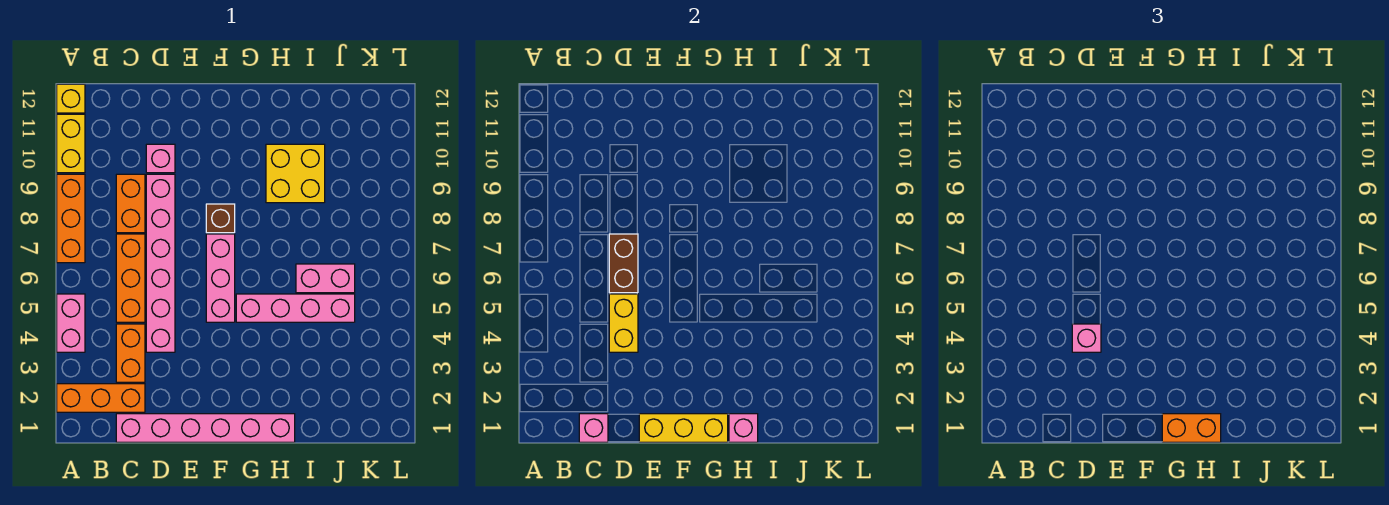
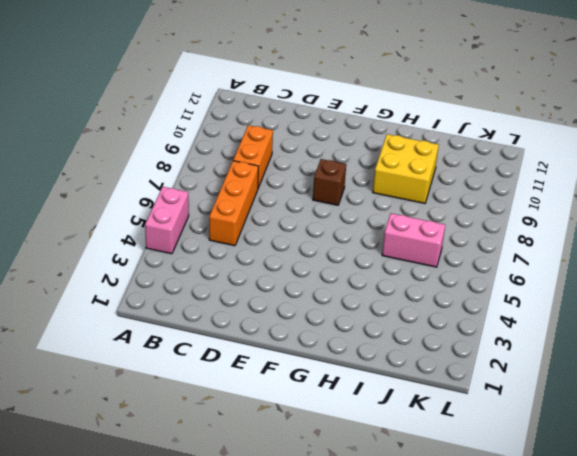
none -> orange brick A2:C2 level 1
none -> orange brick A7:A9 level 1
none -> yellow brick A10:A11 level 1

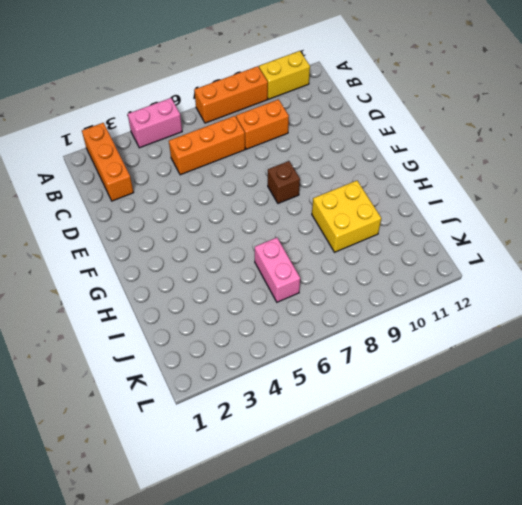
none -> yellow brick A12 level 1
none -> pink brick C1:H1 level 1
none -> orange brick C3:C4 level 1

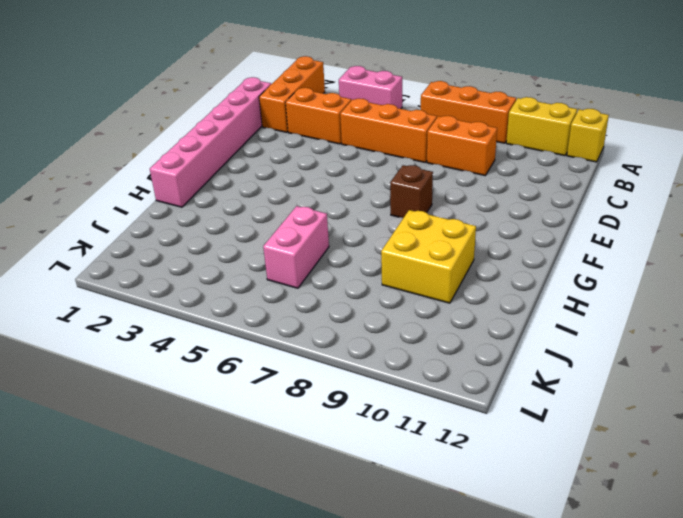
none -> pink brick D4:D9 level 1
none -> pink brick D10 level 1
none -> pink brick F5:F7 level 1

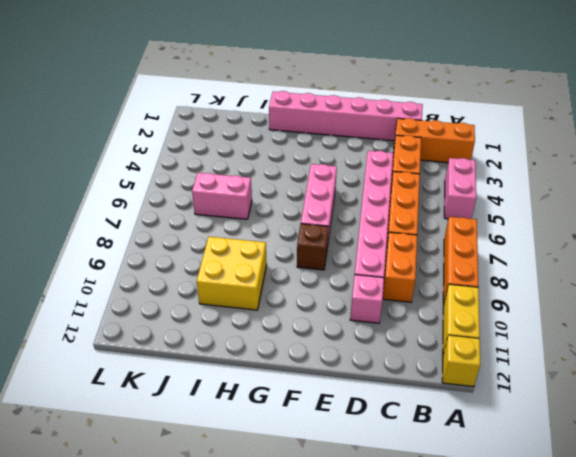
none -> pink brick G5:J5 level 1
none -> pink brick C1 level 2
none -> yellow brick D4:D5 level 2

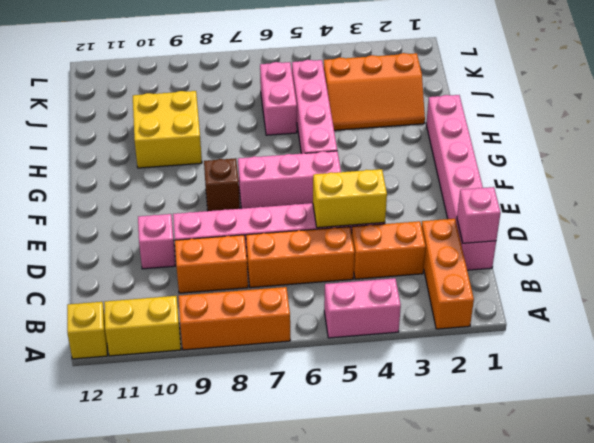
orange slope I2:J4 level 1 top J -> none
none -> brown brick D6:D7 level 2
none -> yellow brick E1:G1 level 2
none -> pink brick H1 level 2

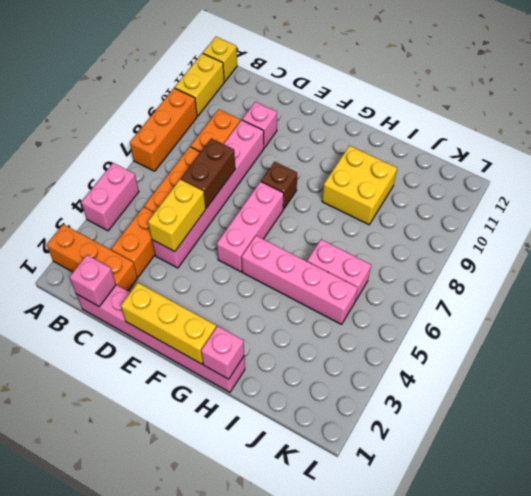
none -> pink brick D4 level 3
none -> orange brick G1:H1 level 3

